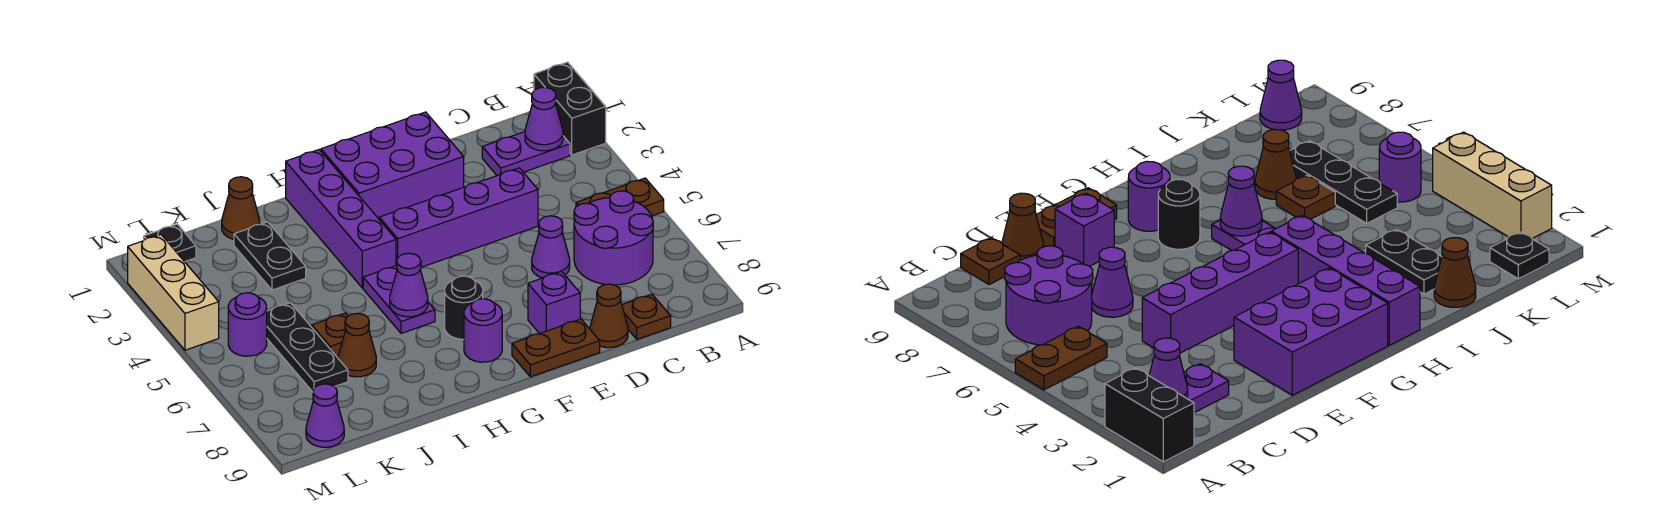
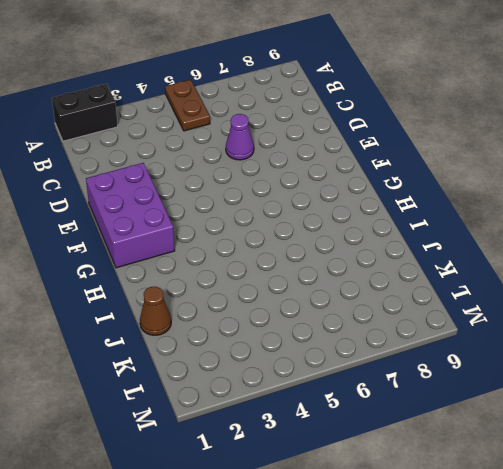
none -> purple plate B2:C2 level 1
none -> purple round brick B6:C7 level 1
none -> brown plate C9 level 1

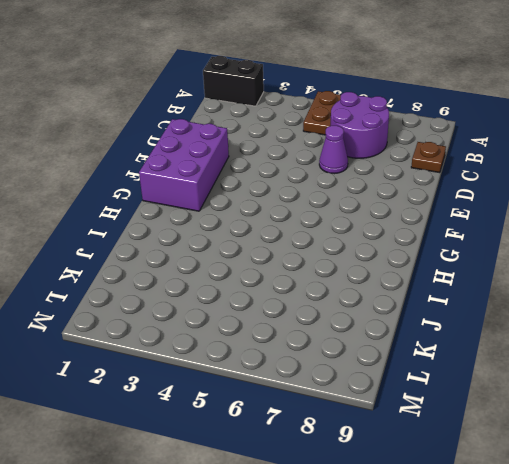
none -> purple plate B2:C2 level 1
none -> purple brick D4:G4 level 1
none -> brown cone D9 level 1

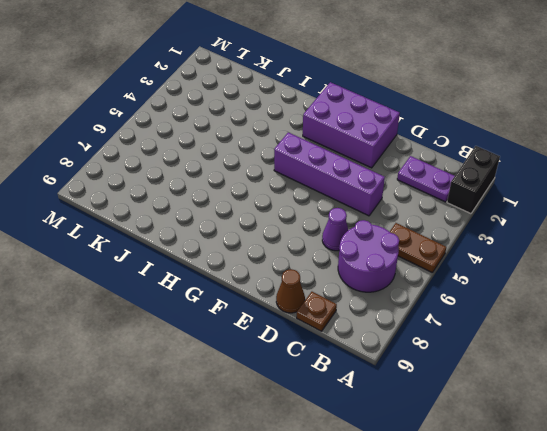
none -> purple brick E8 level 1
none -> brown plate E9:F9 level 1
none -> black round brick G7 level 1

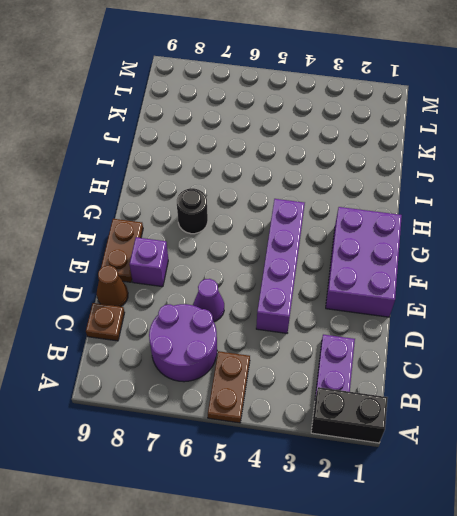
none -> purple round brick G8 level 1
none -> purple brick H1:H4 level 1
none -> purple plate H5:H6 level 1

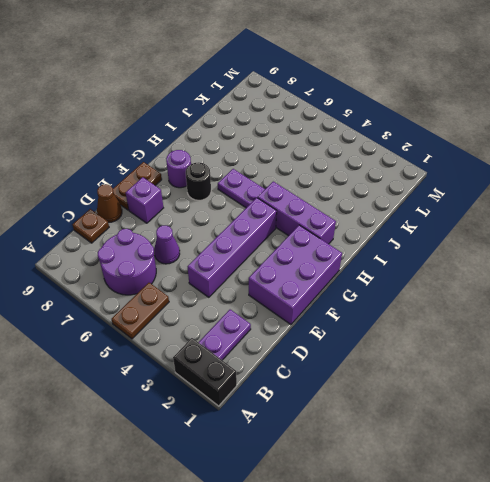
purple brick H2:H4 level 1 -> purple brick H1:H4 level 1
none -> brown cone J1 level 1
none -> black plate J2:J3 level 1
none -> brown plate J6 level 1

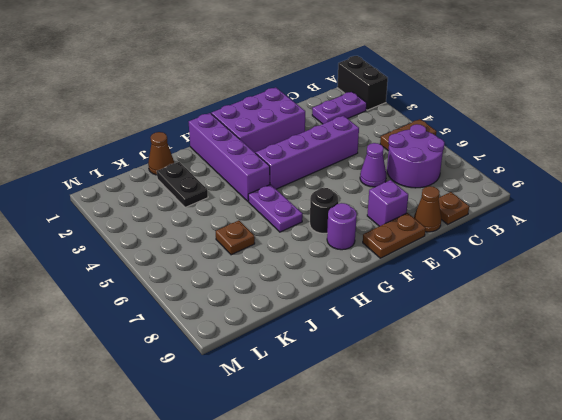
none -> brown cone J7 level 1
none -> black plate K5:K7 level 1
none -> black plate L1 level 1

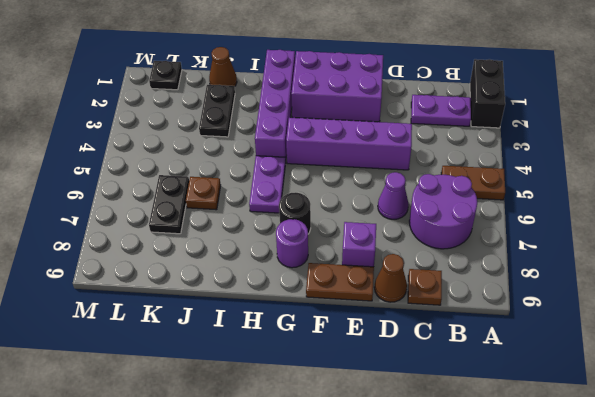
black plate K6:K7 level 1 -> black plate K5:K7 level 1
none -> brown cone J7 level 1
none -> purple round brick L5 level 1
none -> purple cone L9 level 1

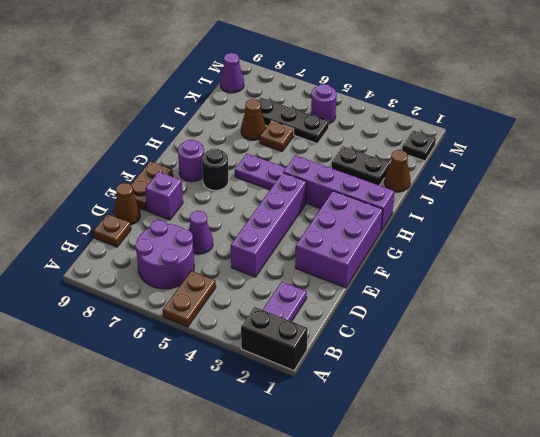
none -> tan brick M2:M4 level 1
none -> purple cone B2 level 2
none -> purple cone H6 level 2

